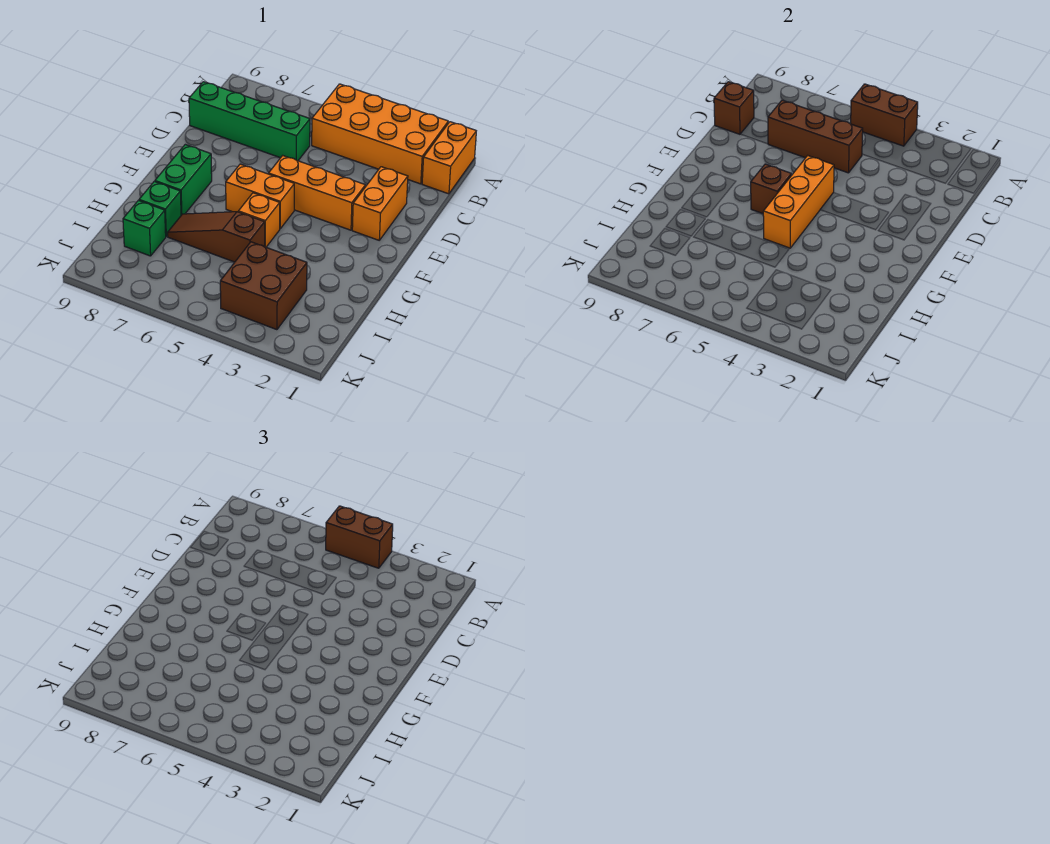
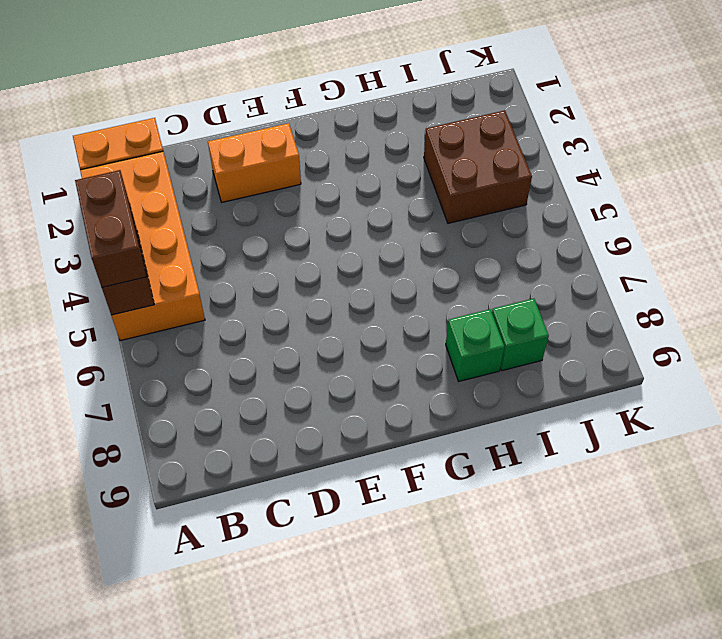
none -> green brick C6:C9 level 1
none -> orange brick E3:E5 level 1
none -> orange brick F5:F6 level 1

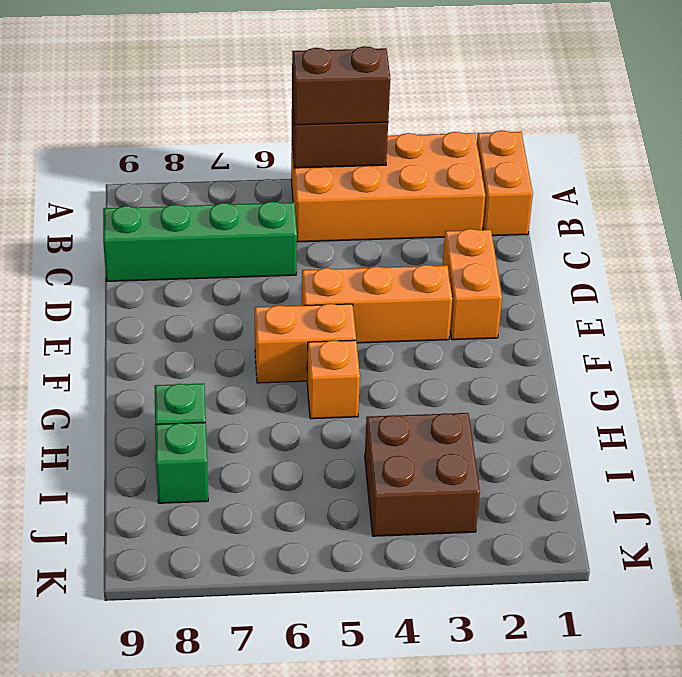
none -> green brick F8:G8 level 1
none -> brown slope H5:H7 level 1 top 5
none -> brown brick C5:C7 level 2

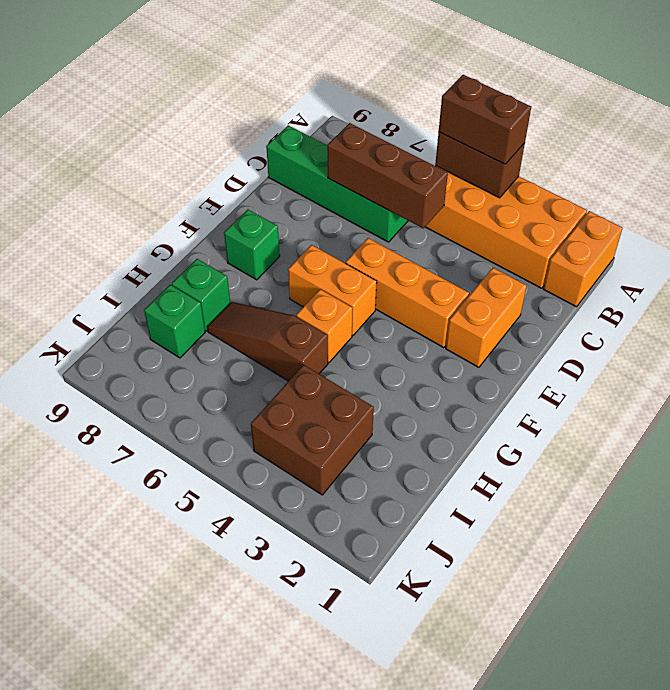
green brick F8 level 1 -> green brick F8:G8 level 1
none -> brown brick C9 level 2
none -> orange brick E5:G5 level 2
none -> brown brick F6 level 2

